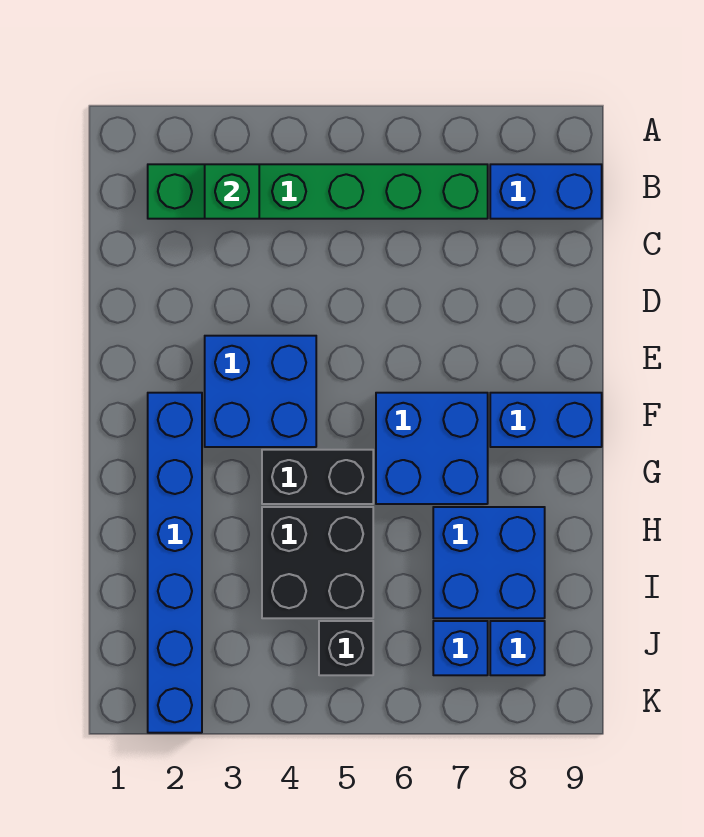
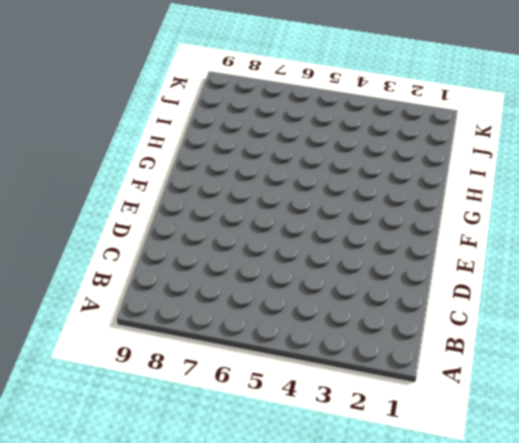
none -> green brick B2:B7 level 1
none -> blue brick B8:B9 level 1
none -> blue brick E3:F4 level 1

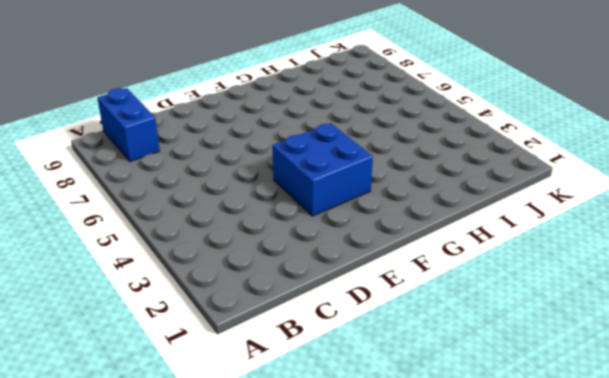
none -> green brick B2:B7 level 1
none -> blue brick F2:K2 level 1
none -> blue brick F6:G7 level 1

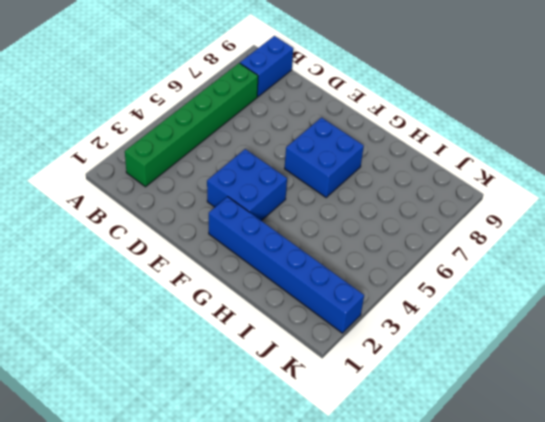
none -> blue brick F8:F9 level 1
none -> black brick G4:G5 level 1
none -> black brick H4:I5 level 1

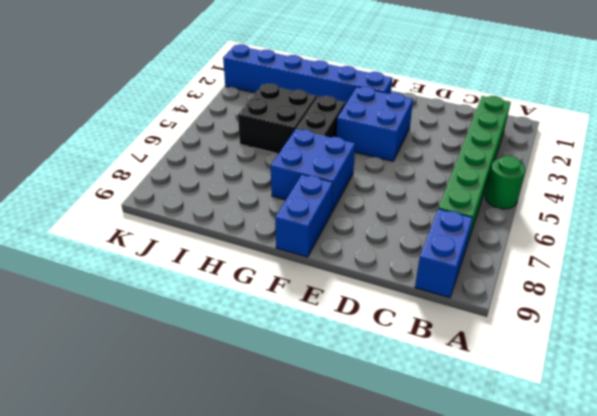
green round brick A5 level 1 -> none
none -> blue brick H7:I8 level 1
none -> black brick J5 level 1
none -> blue brick J7 level 1

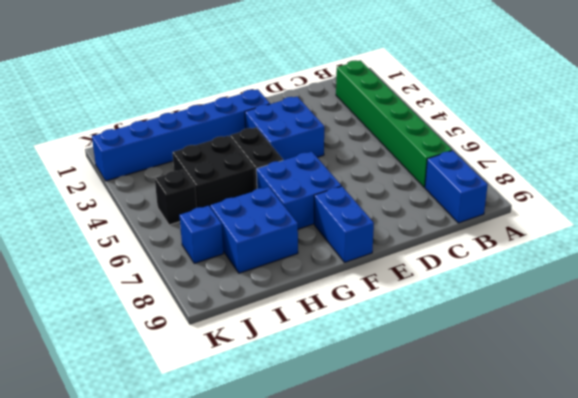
none -> blue brick J8 level 1
none -> green brick B3 level 2

